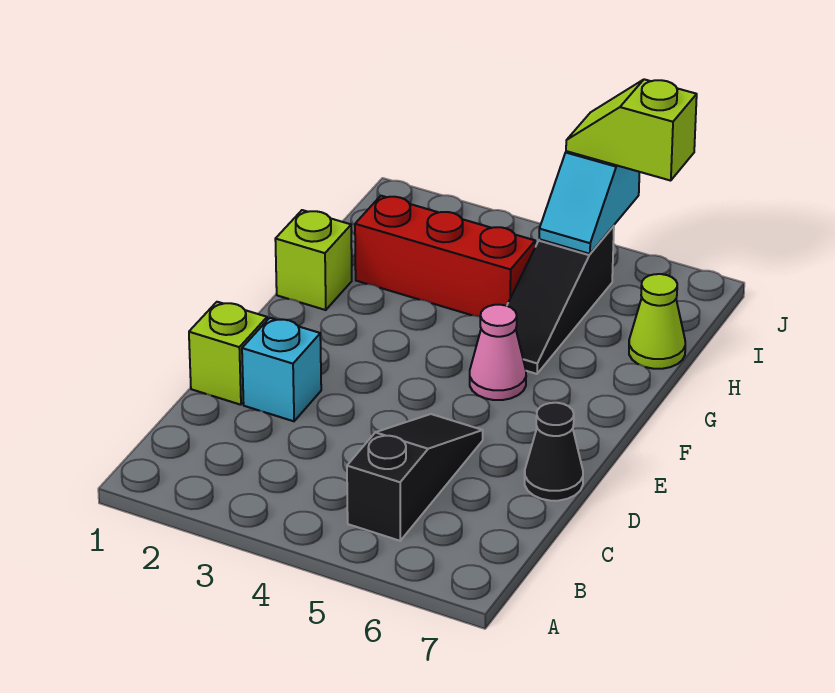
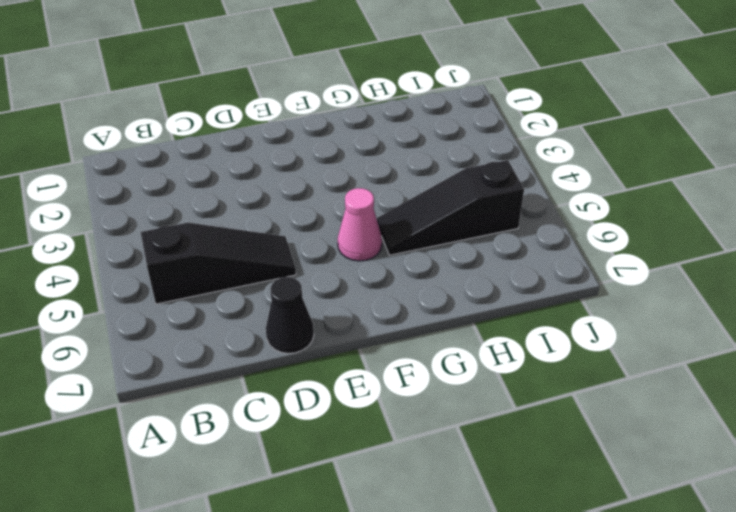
none -> lime brick D1 level 1
none -> cyan brick D2 level 1

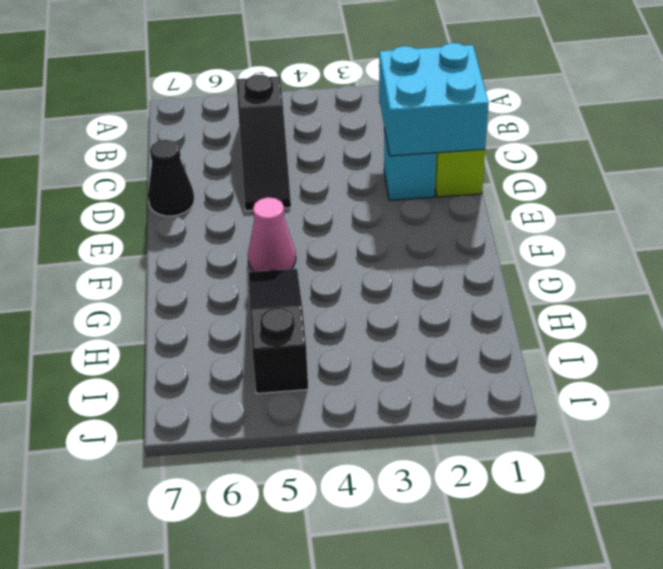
cyan brick C1:D2 level 2 -> none
none -> lime brick G1 level 1
none -> red brick H2:H4 level 1

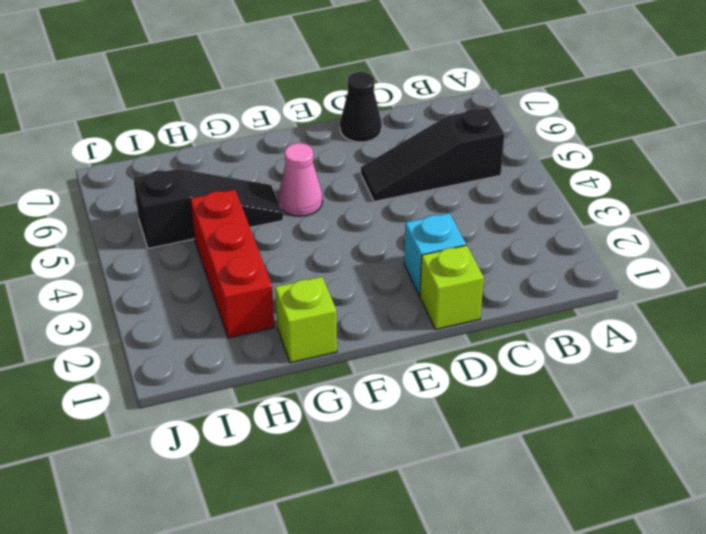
none -> lime cone H7 level 1
none -> cyan slope I5:J5 level 2 top J

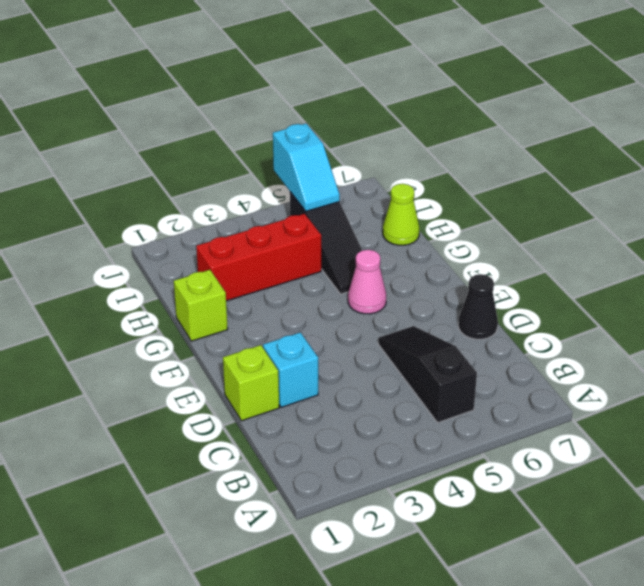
none -> lime slope J5:J6 level 3 top 6

